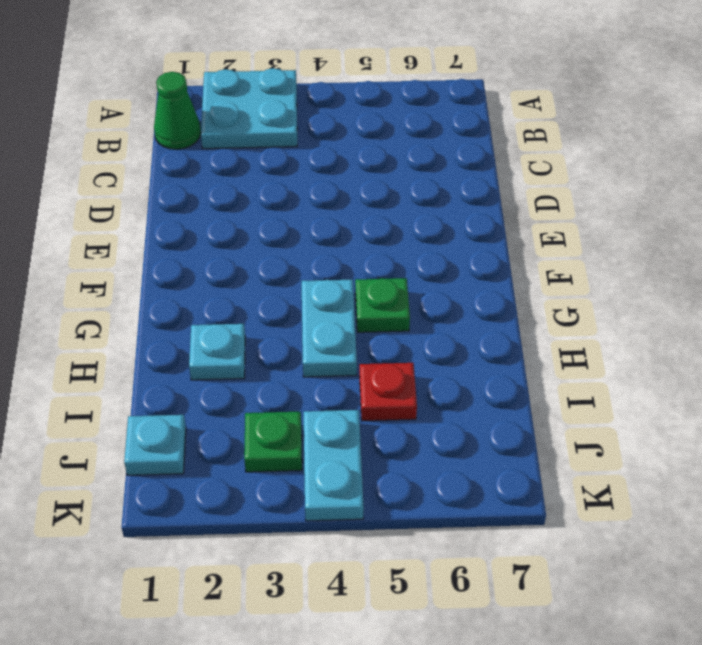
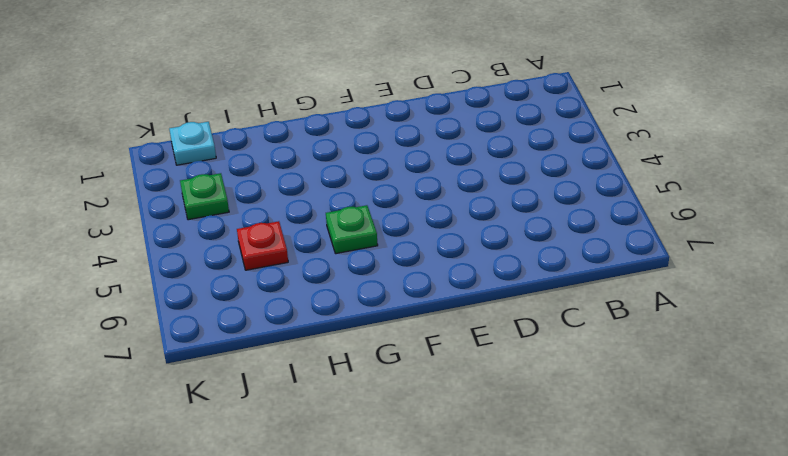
none -> cyan plate A2:B3 level 1
none -> green cone B1 level 1

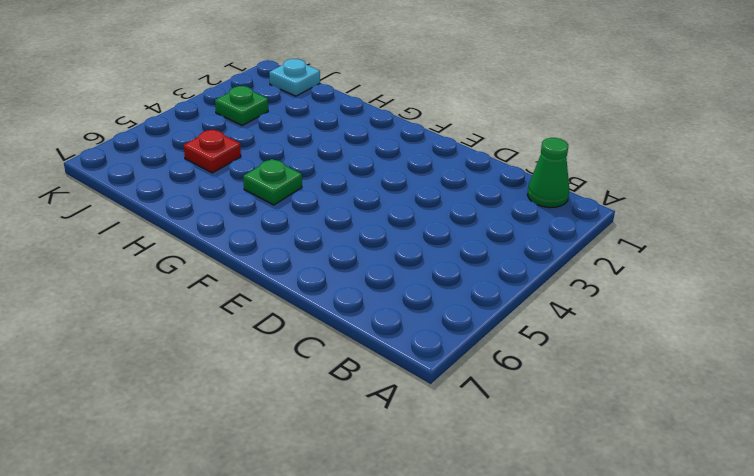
none -> cyan plate A2:B3 level 1
none -> cyan plate G4:H4 level 1

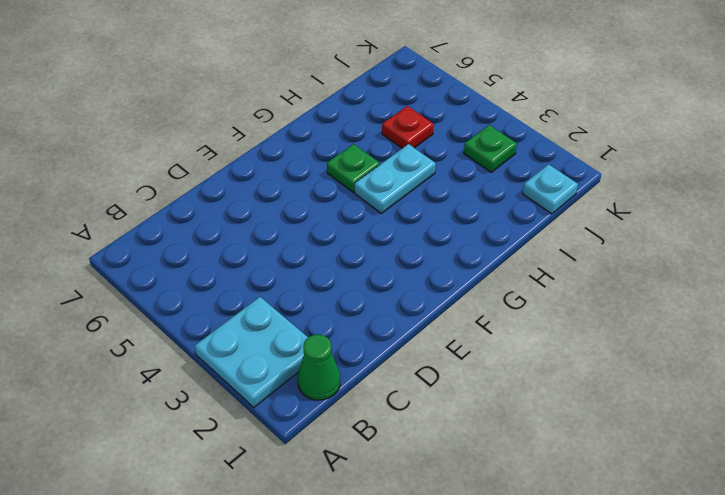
none -> cyan plate H2 level 1
none -> cyan plate J4:K4 level 1

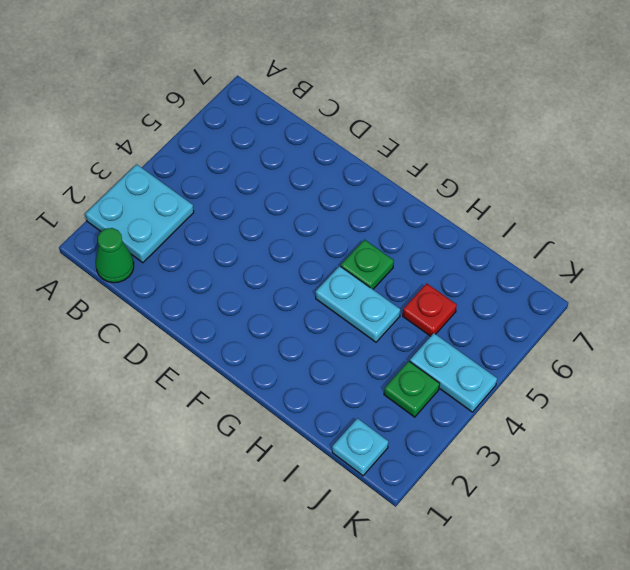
none -> cyan plate H2 level 1

